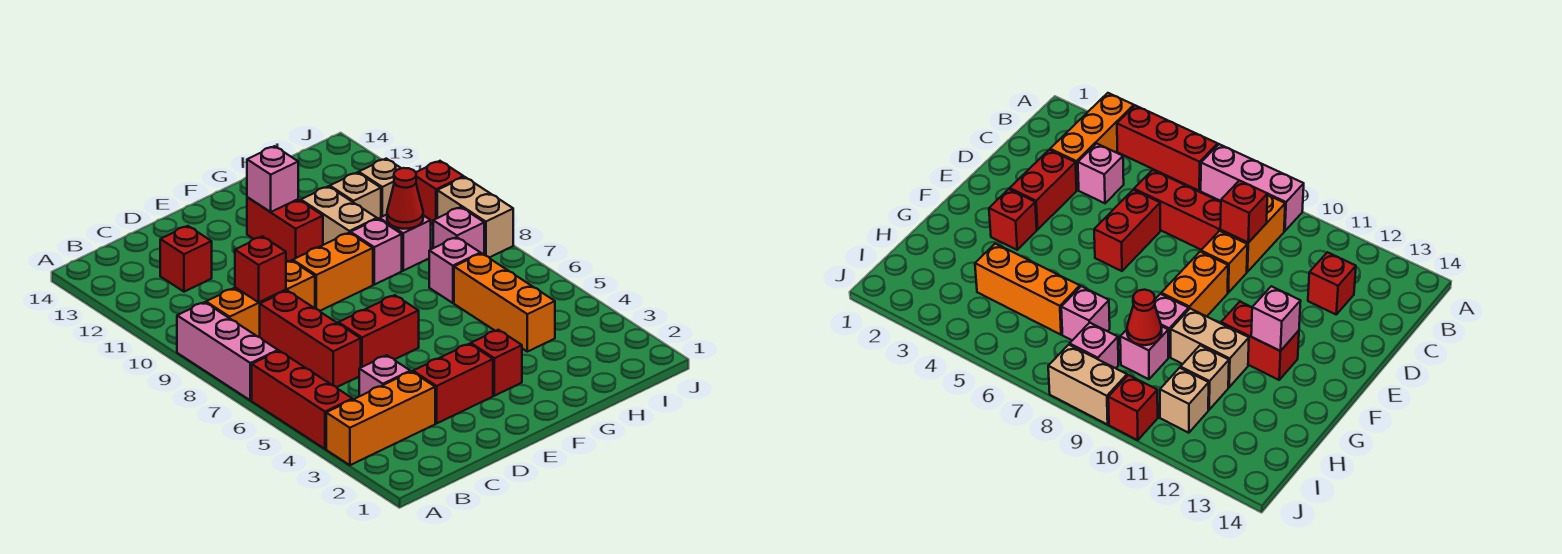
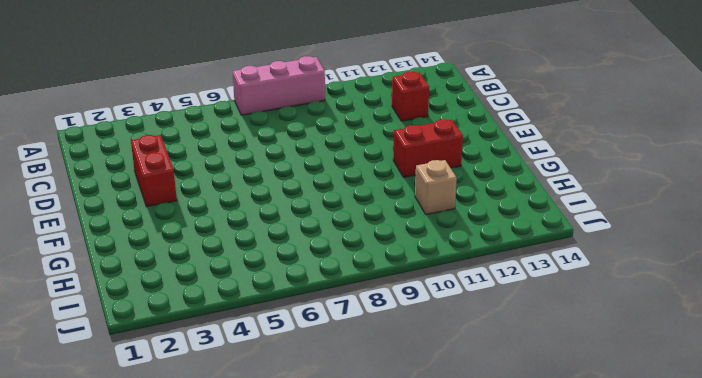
none -> orange brick A3:C3 level 1
none -> red brick A4:A6 level 1
none -> orange brick B9:C9 level 1

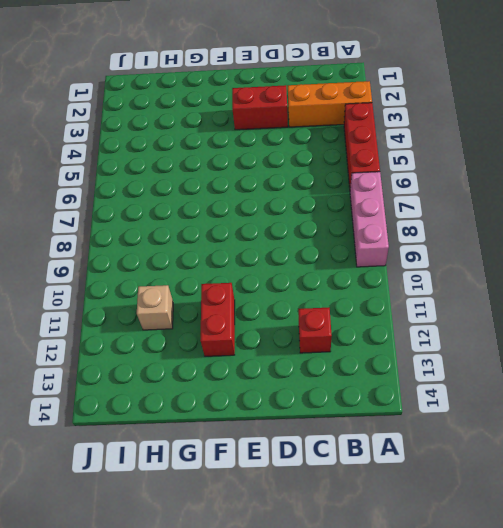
none -> orange brick B9:C9 level 1
none -> pink brick C4 level 1
none -> red brick C6:C8 level 1

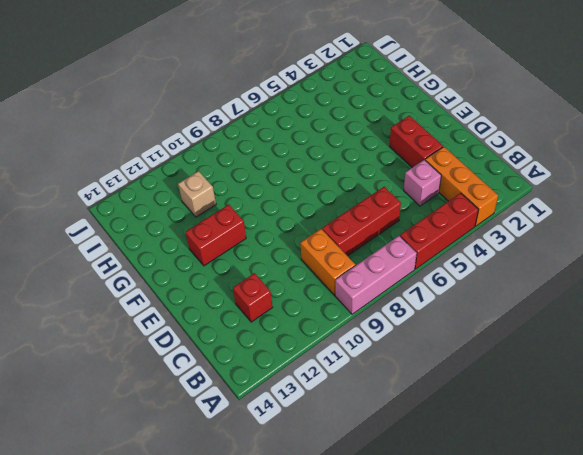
none -> red brick D6:E6 level 1
none -> orange brick D9 level 1
none -> orange brick E9:F9 level 1

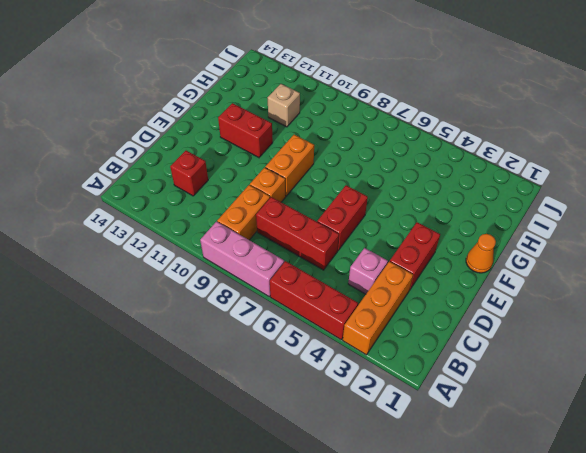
orange cone F1 level 1 -> none
none -> red brick F3 level 1
none -> pink brick G9 level 1
none -> tan brick G10:G11 level 1

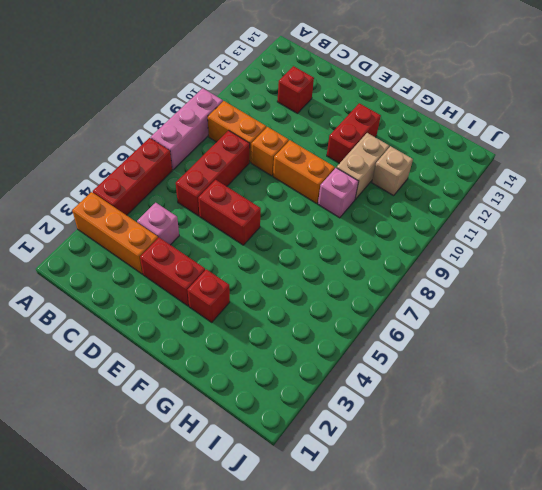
none -> orange brick H4:H6 level 1
none -> pink brick H7 level 1
none -> pink brick H9 level 1

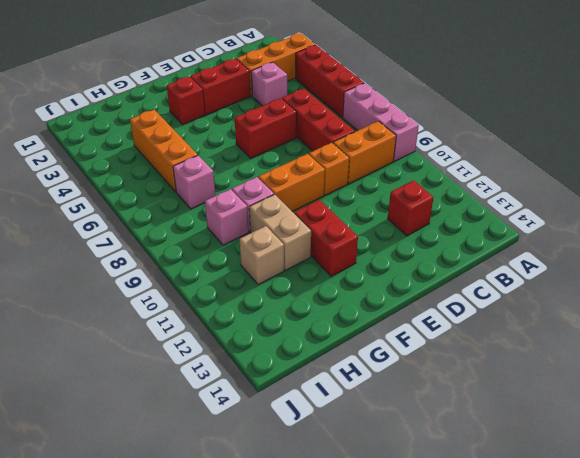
none -> pink brick I8 level 1
none -> tan brick I11 level 1
none -> tan brick J8:J9 level 1

